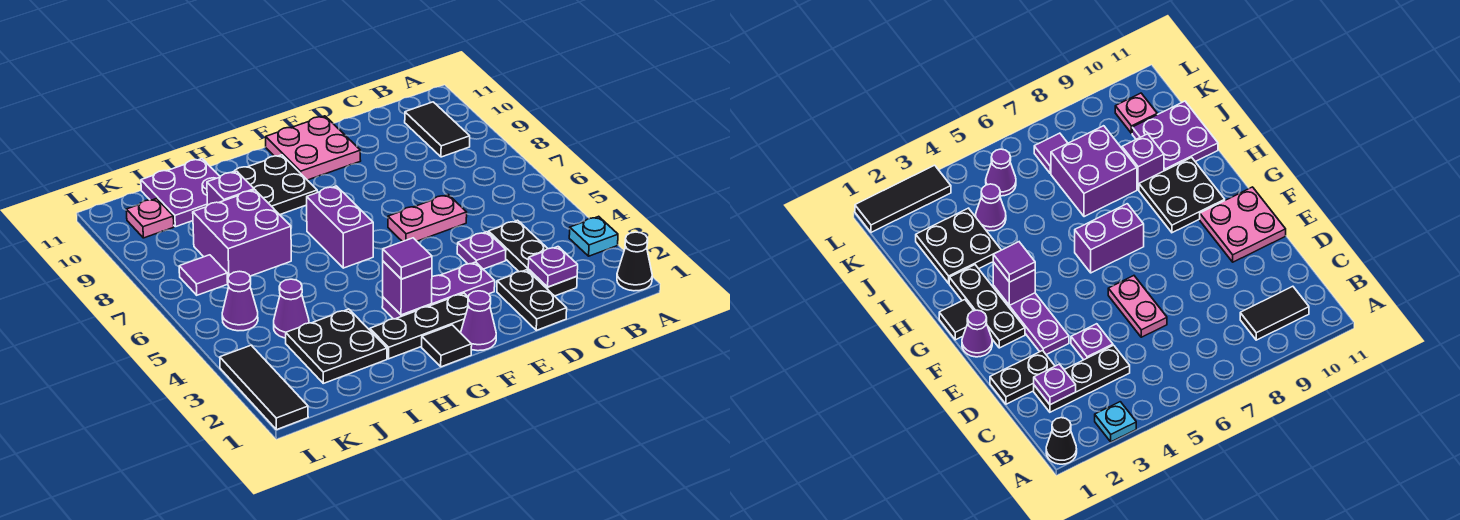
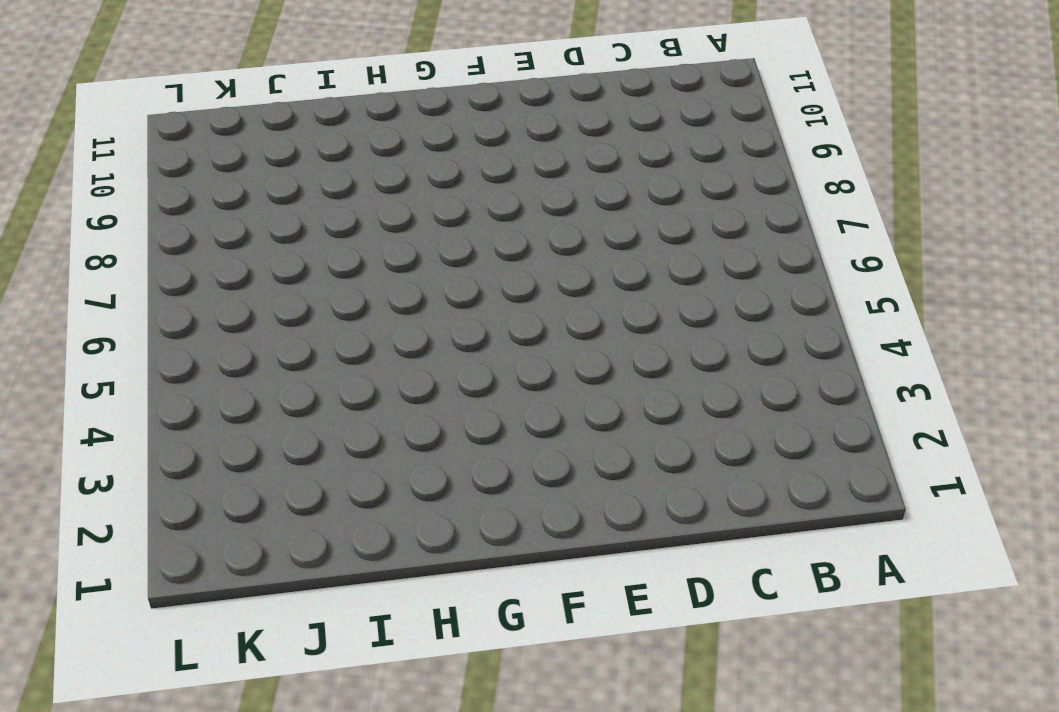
none -> black cone A1 level 1
none -> cyan plate A3 level 1
none -> black tile B9:B10 level 1

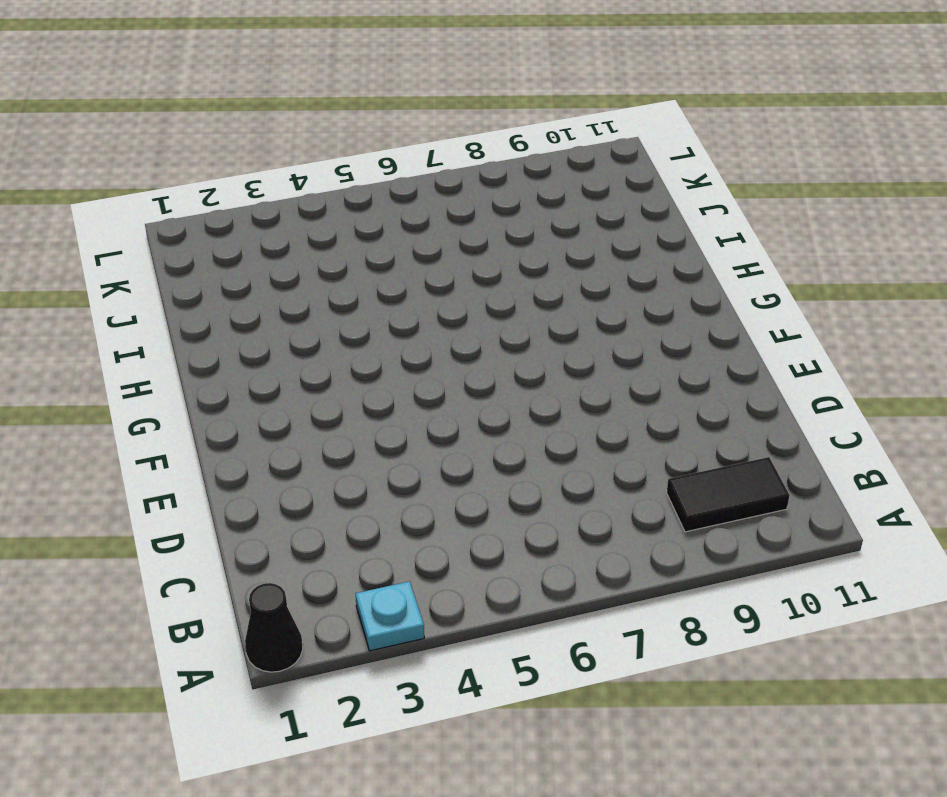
none -> black plate C2:C4 level 1
none -> black plate D1:D2 level 1
none -> purple plate D4 level 1

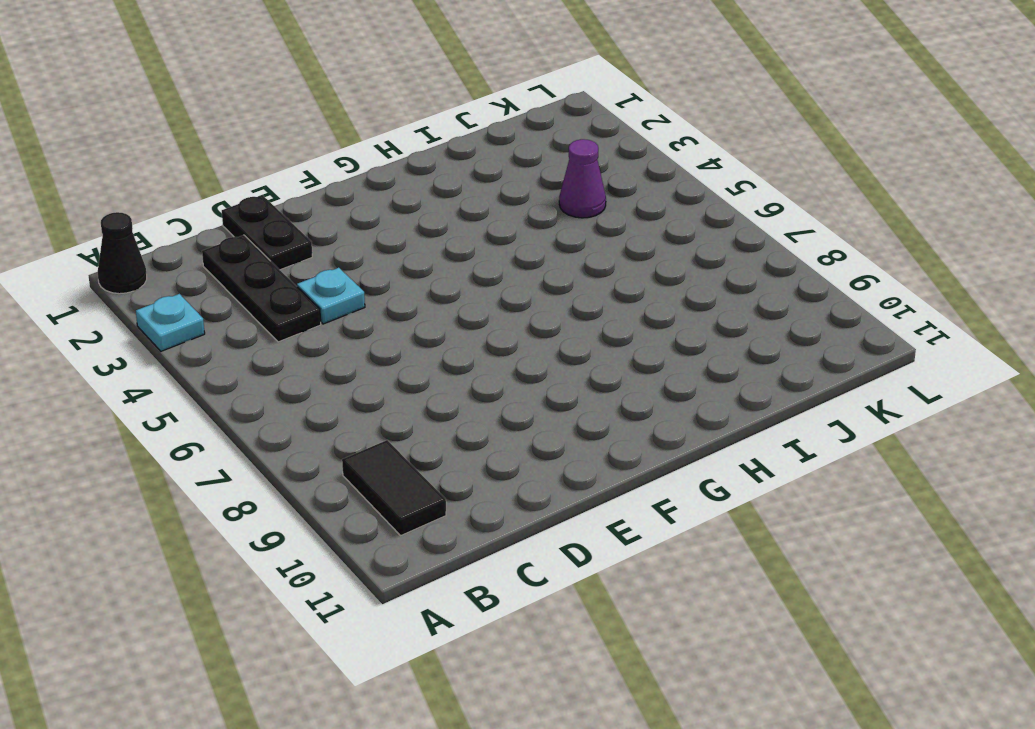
cyan plate D4 level 1 -> purple plate D4 level 1
none -> pink plate D6:E6 level 1
none -> purple plate E3:G3 level 1
none -> pink plate E10:F11 level 1

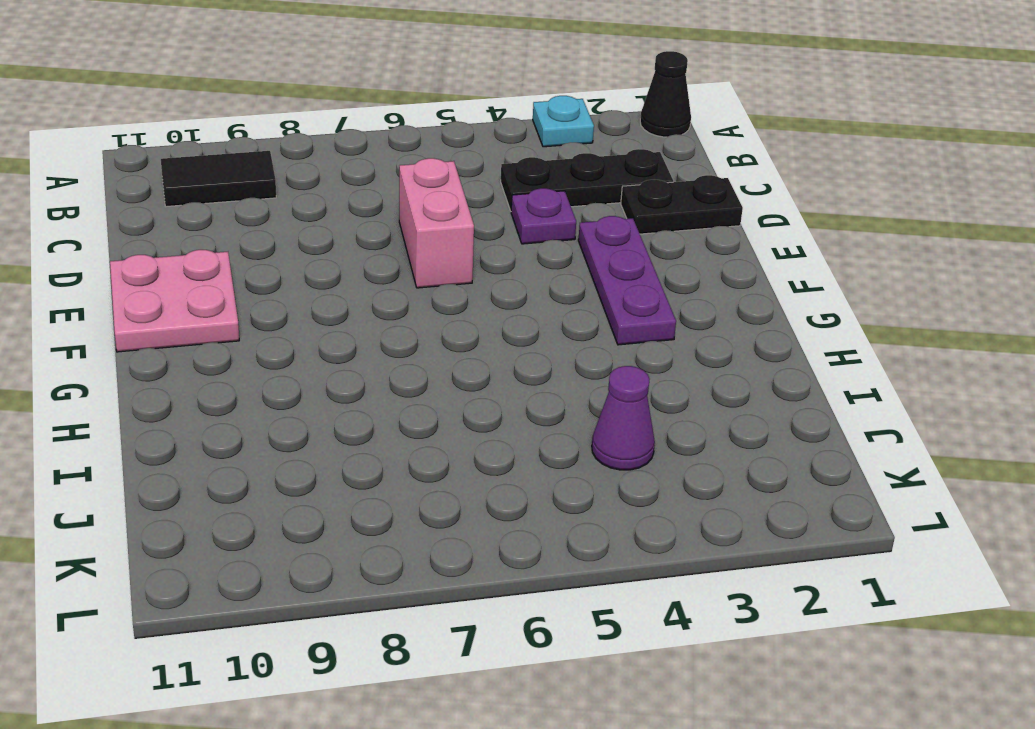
pink brick D6:E6 level 1 -> pink plate D6:E6 level 1
none -> purple cone F1 level 1
none -> black plate F2:H2 level 1
none -> black tile G1 level 1

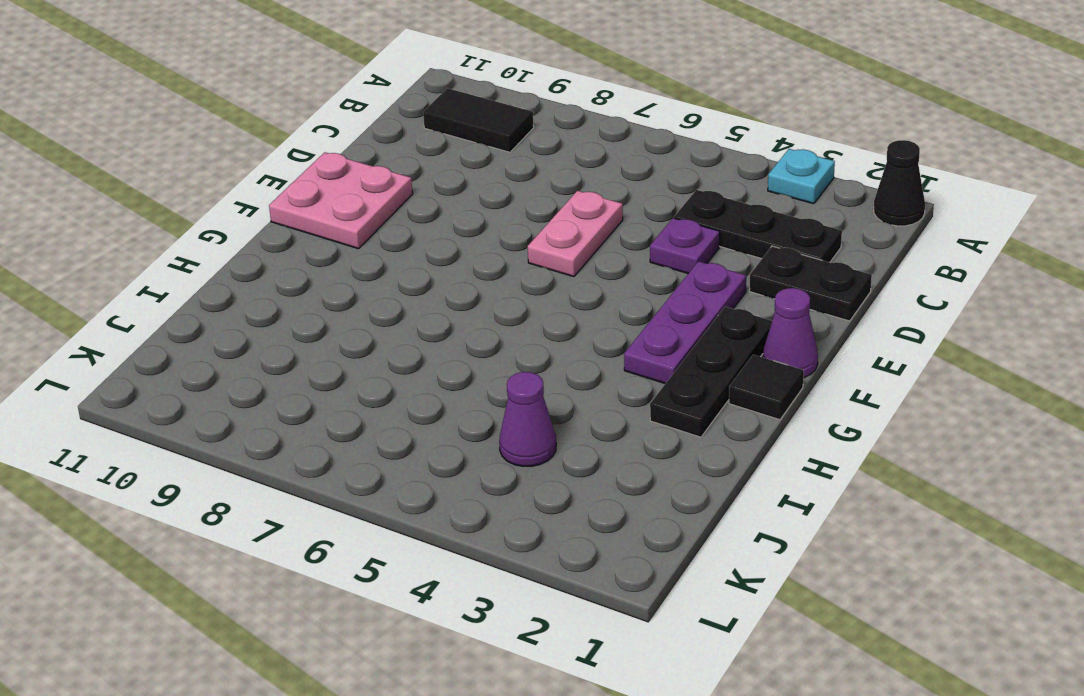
none -> purple brick G6:G7 level 1
none -> black plate G9:H10 level 1
none -> black plate I2:J3 level 1

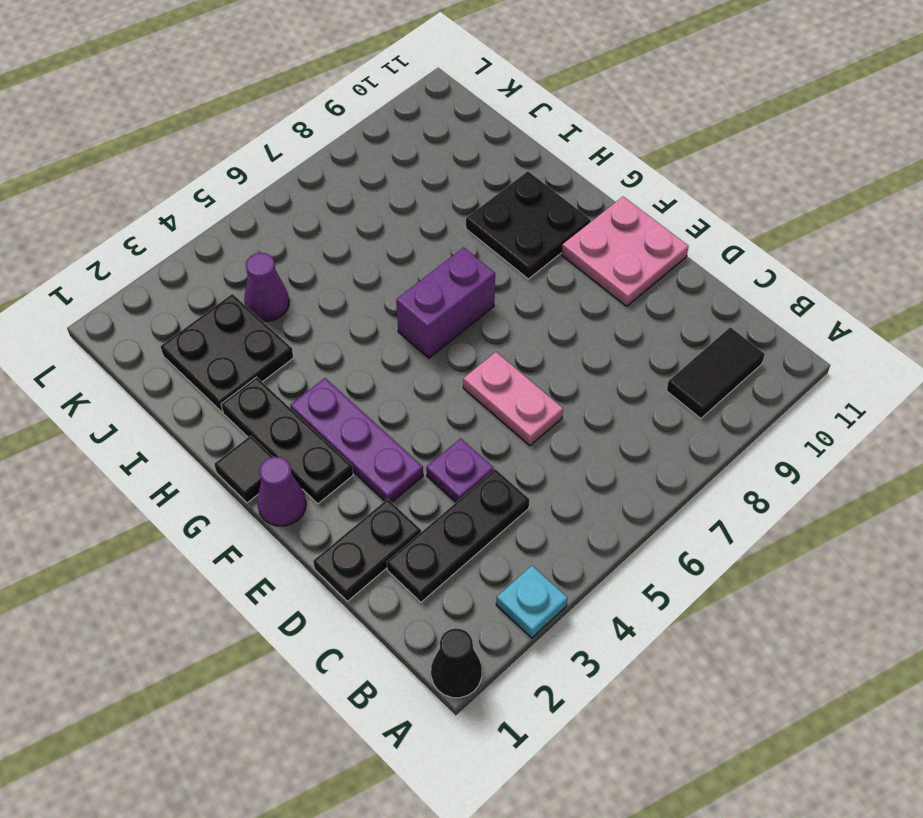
none -> purple brick I7:J8 level 1
none -> purple brick I9 level 1
none -> purple plate I10:J11 level 1

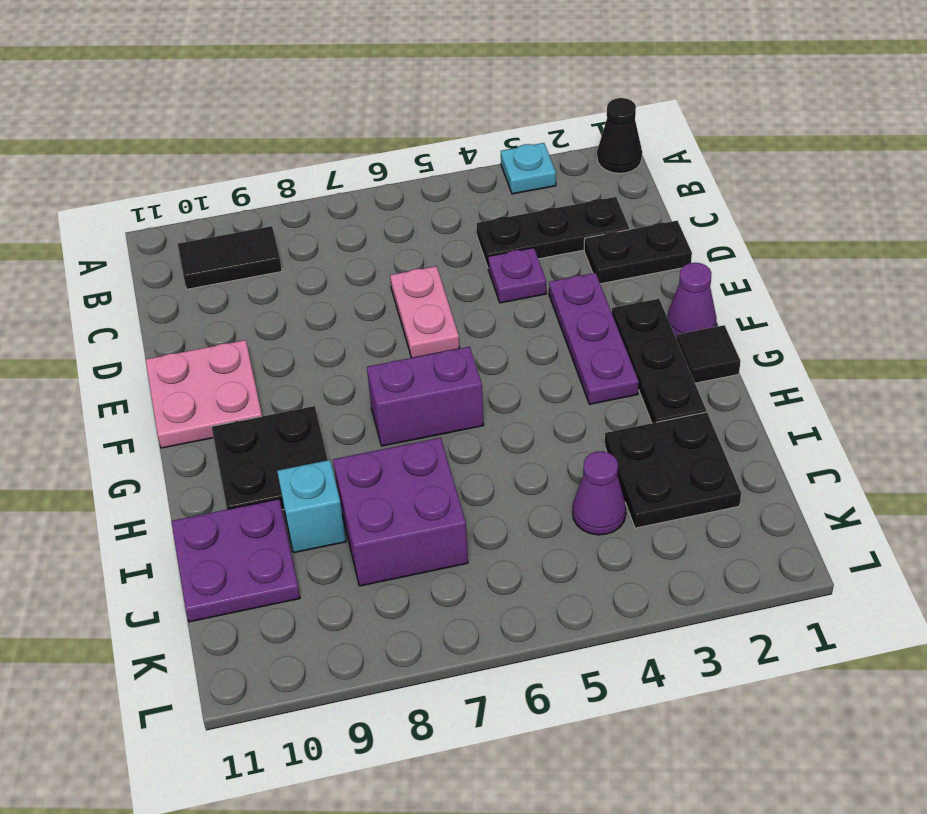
cyan brick I9 level 1 -> purple brick I9 level 1
none -> purple cone K5 level 1
none -> purple tile K7 level 1
none -> pink plate K10 level 1

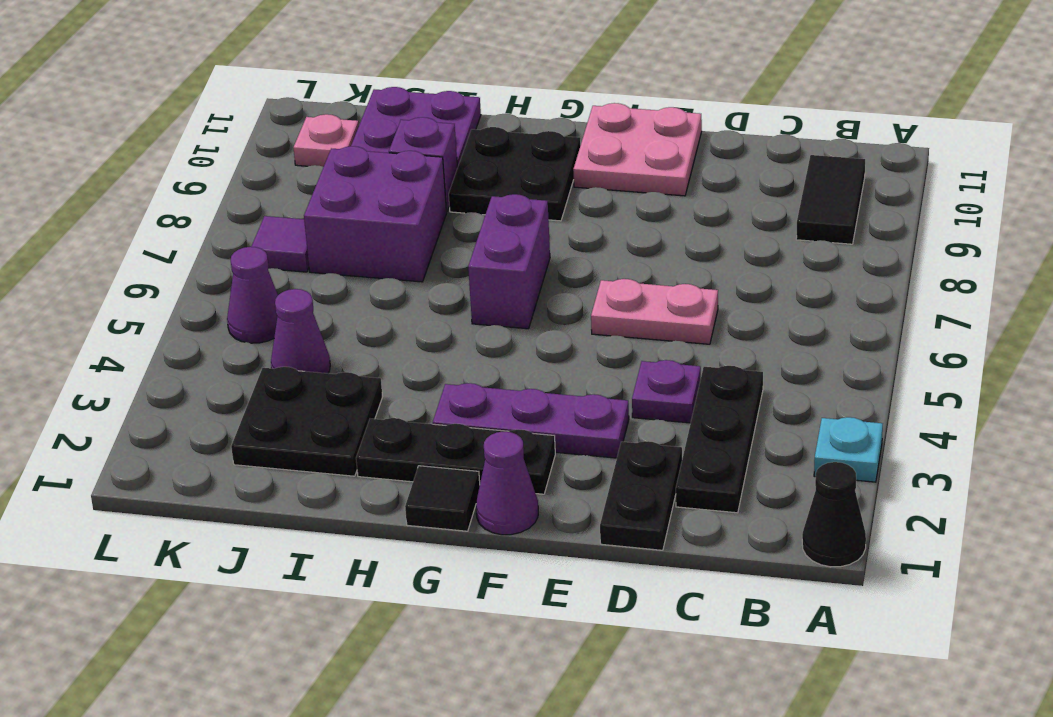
none -> black tile L1:L3 level 1
none -> purple plate C2 level 2
none -> purple brick G3 level 2

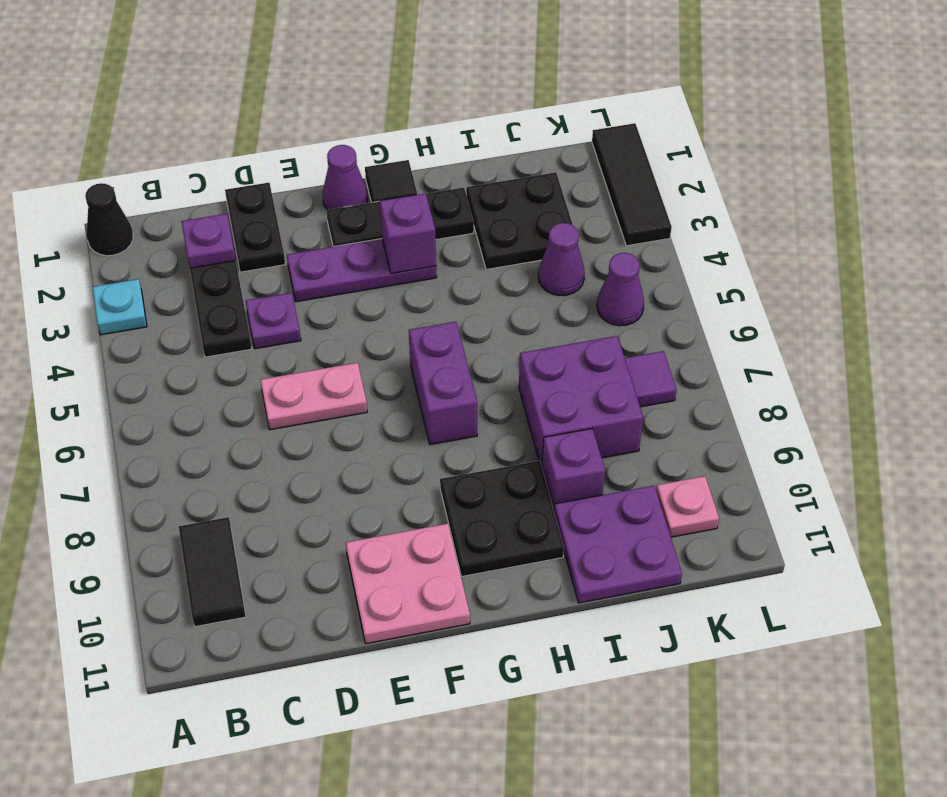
none -> purple tile G3 level 3

